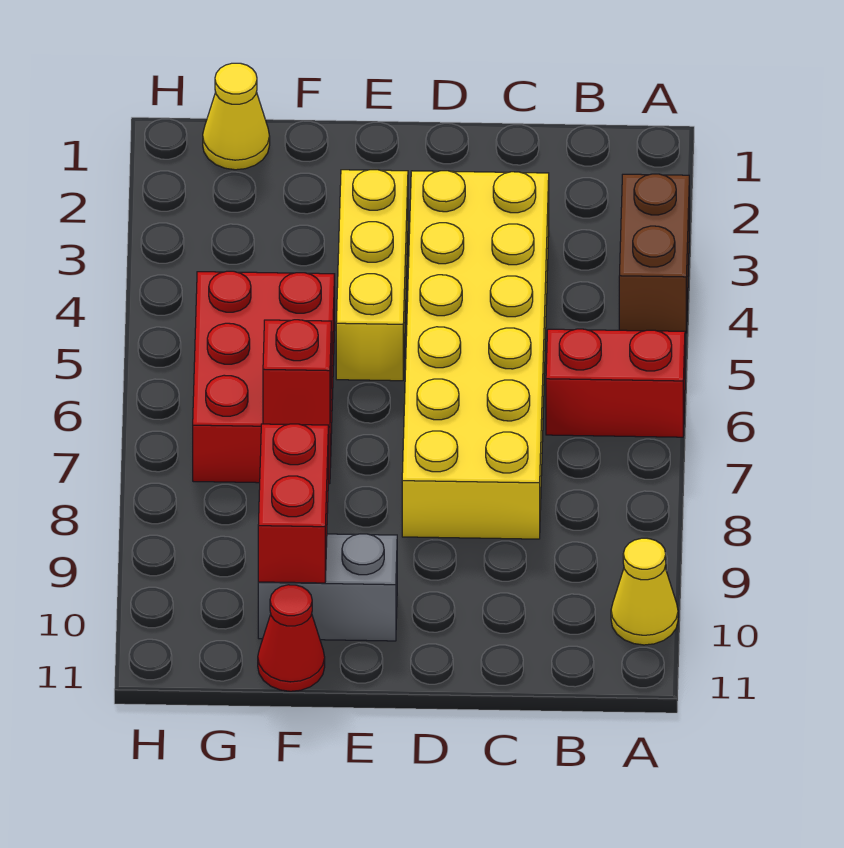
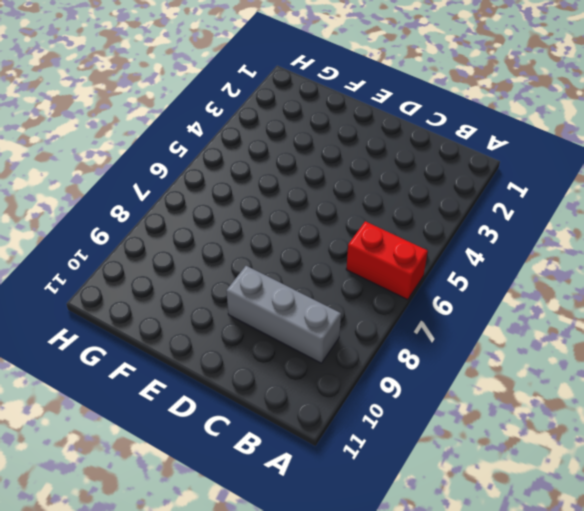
grey brick B9:D9 level 1 -> none
none -> brown brick A3:A4 level 1
none -> yellow cone A10 level 1

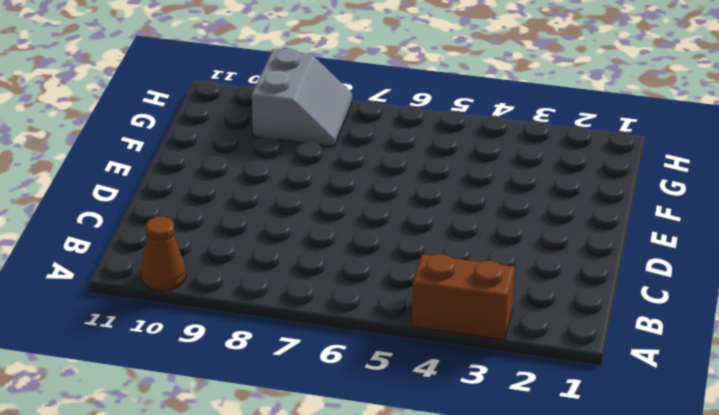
brown cone A10 level 1 -> yellow cone A10 level 1
grey slope G8:H9 level 1 top 9 -> none
none -> red brick A6:B6 level 1
none -> yellow brick C3:D8 level 1

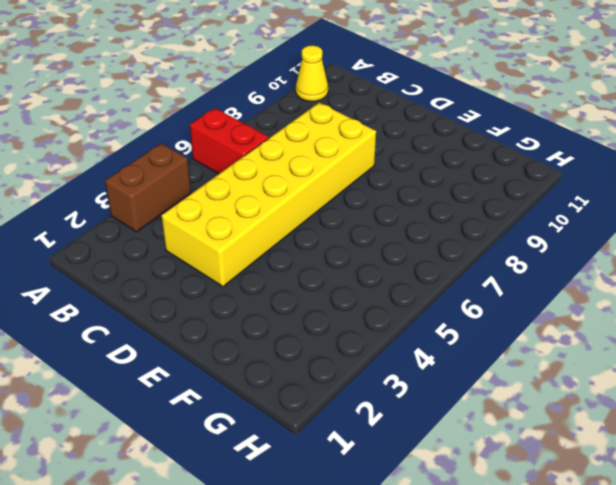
none -> yellow brick E3:E5 level 1
none -> grey brick E10:F10 level 1

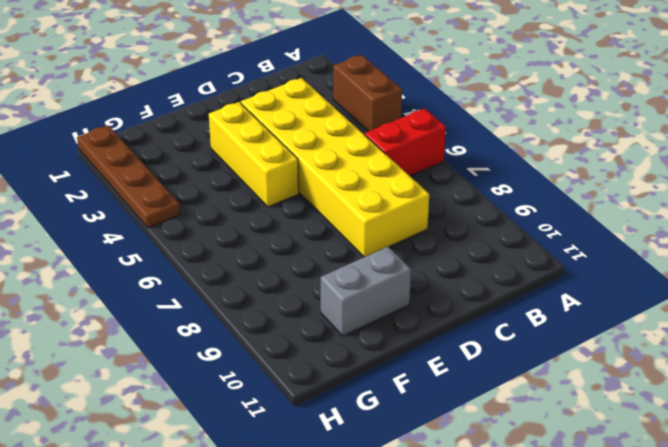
brown plate H1:H4 level 1 -> none
none -> yellow cone A10 level 1
none -> red brick F5:G7 level 1

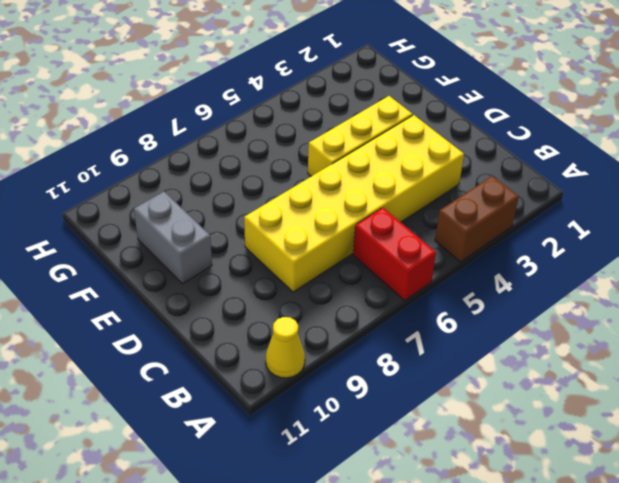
none -> red brick F5:G7 level 1
none -> red cone F11 level 1

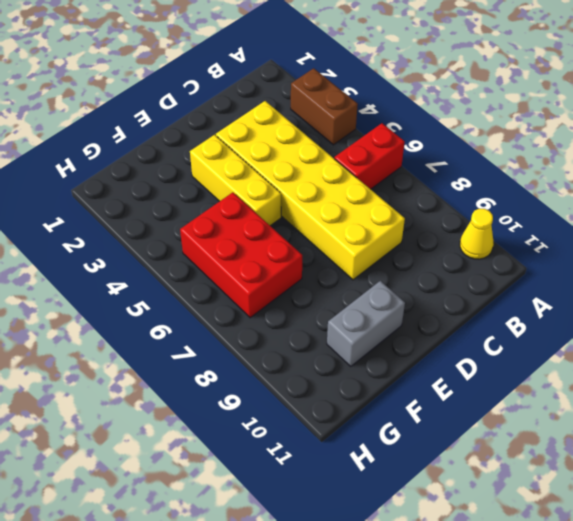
none -> red cone F11 level 1
none -> yellow cone G1 level 1

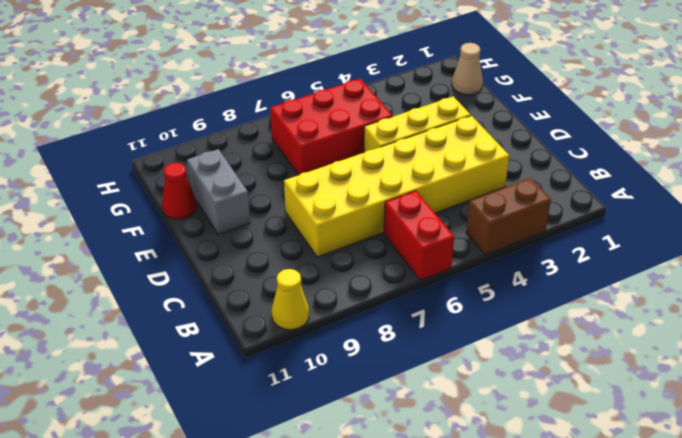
tan cone G1 level 1 -> yellow cone G1 level 1
none -> red brick F7 level 2
none -> red brick F9:F10 level 2

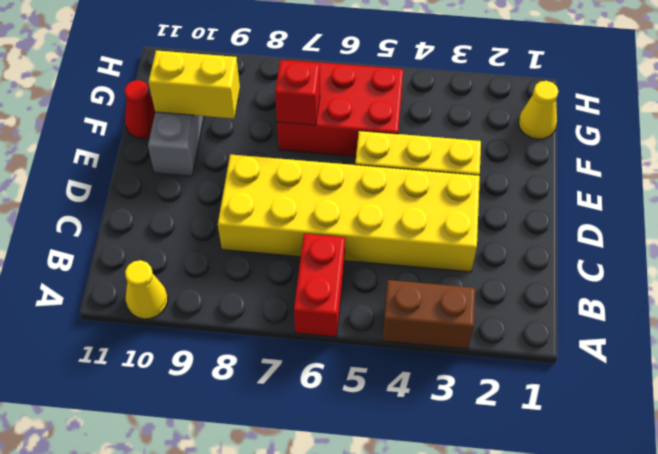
yellow brick F9:F10 level 2 -> red brick F9:F10 level 2

